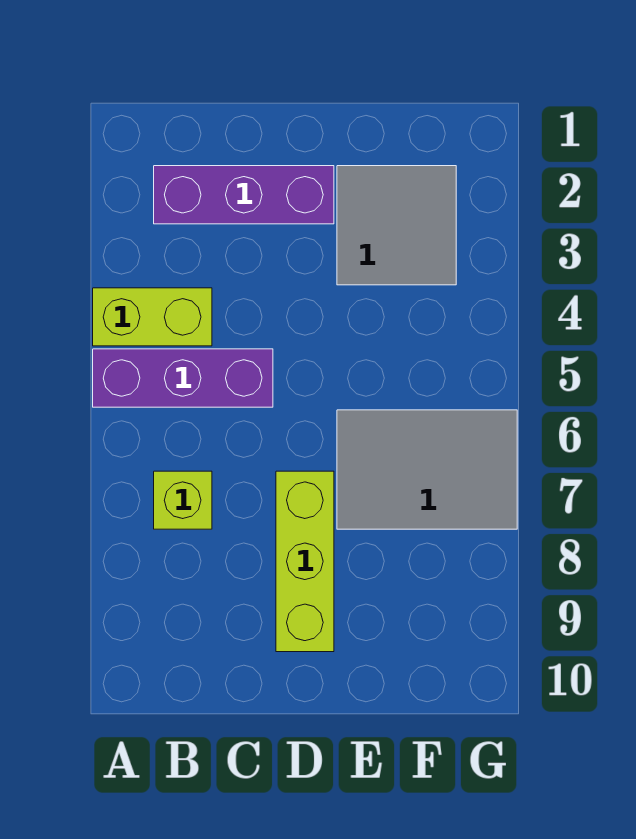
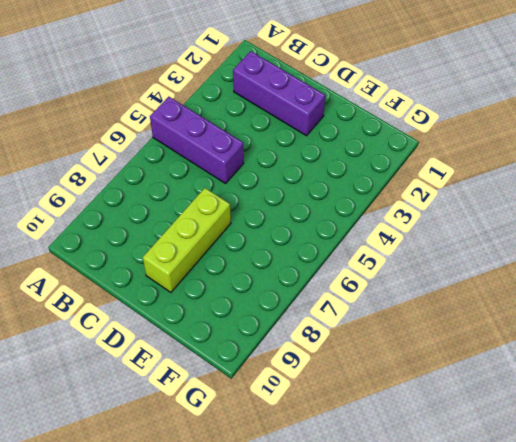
none -> lime brick A4:B4 level 1
none -> lime brick B7 level 1

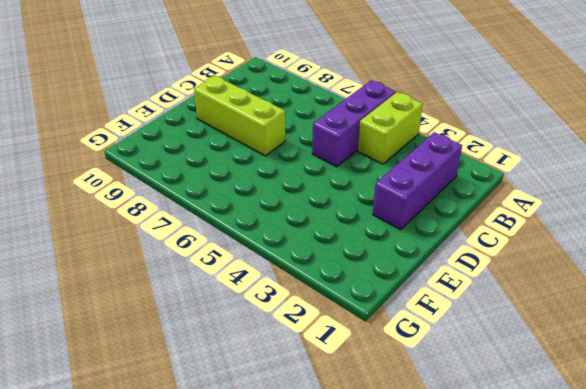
none -> lime brick B7 level 1
none -> grey tile E2:F3 level 1

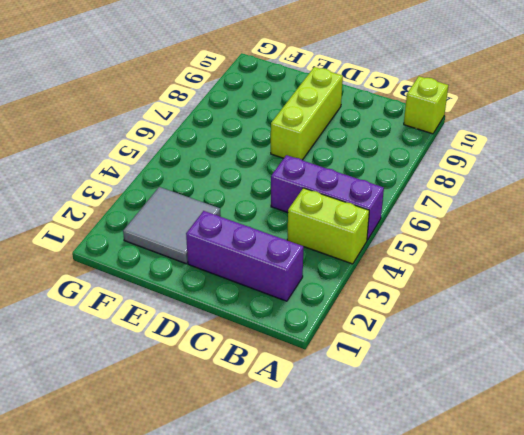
lime brick A10 level 1 -> lime brick B7 level 1
none -> grey tile E6:G7 level 1

